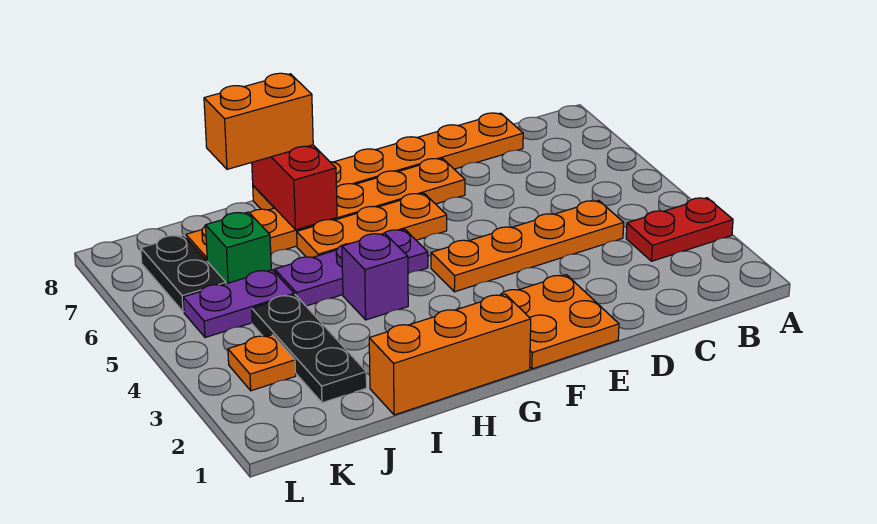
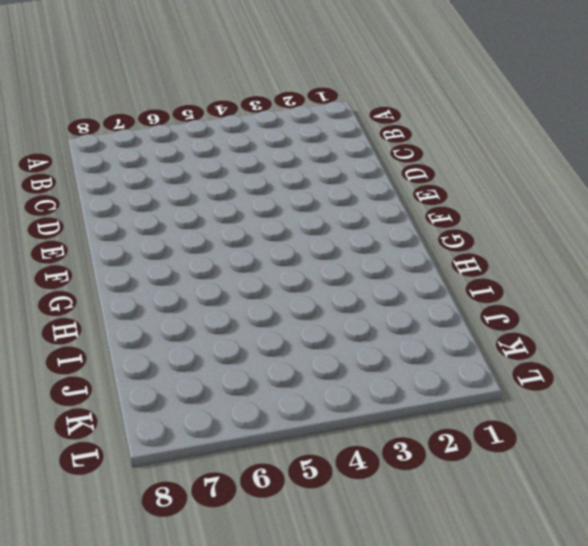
none -> red plate A3:B3 level 1
none -> orange plate C4:F4 level 1
none -> orange plate C8:H8 level 1

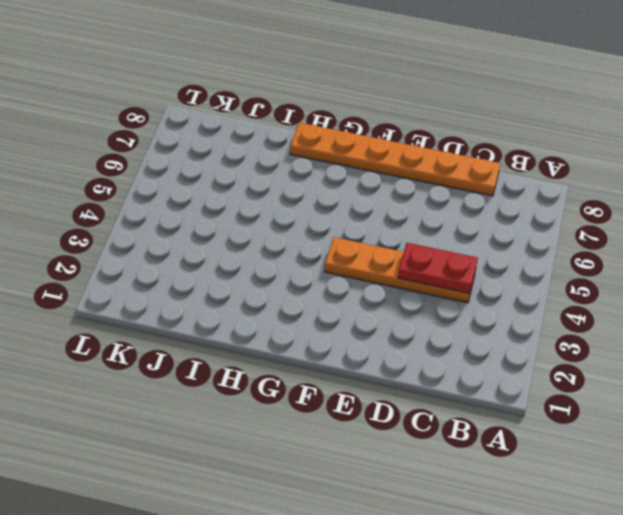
red plate C4:D4 level 2 -> red plate A3:B3 level 1
none -> orange plate E1:F2 level 1
none -> orange plate E7:J7 level 1
none -> orange plate F6:H6 level 1

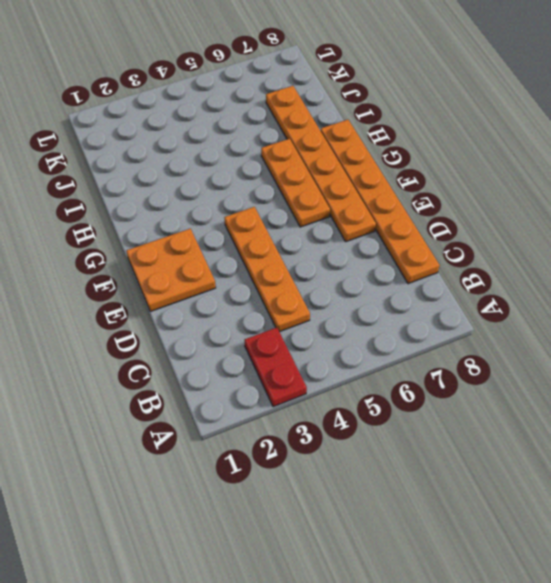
none -> orange brick G1:I1 level 1
none -> purple plate G5:I5 level 1
none -> purple brick H4 level 1

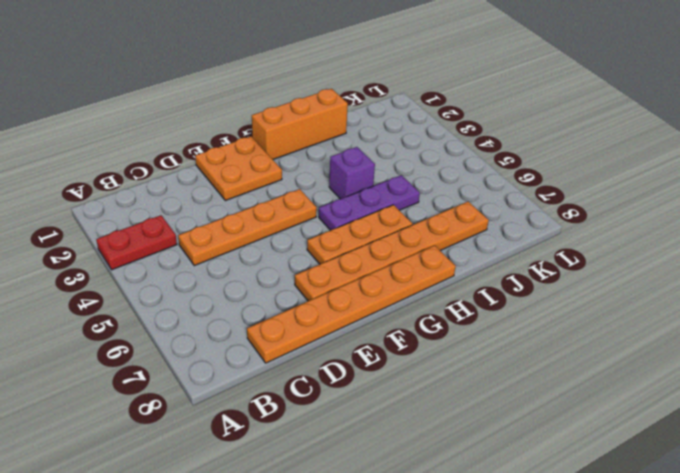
none -> black plate J2:J4 level 1
none -> purple plate J5:K5 level 1
none -> green brick J6 level 1

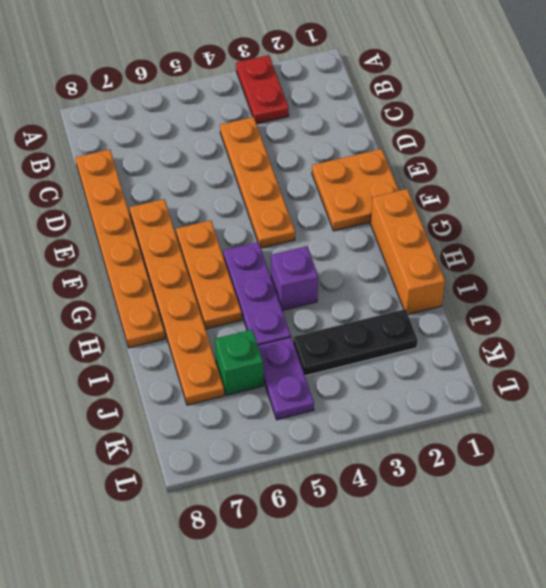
none -> orange plate K3 level 1
none -> black plate K6:K7 level 1
none -> red brick H7:H8 level 2

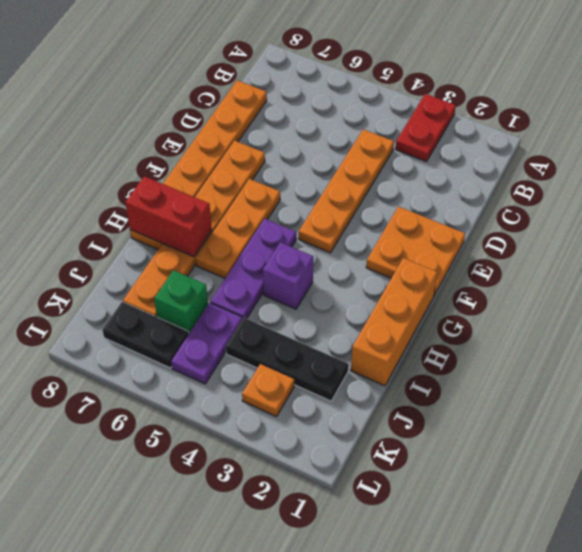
none -> orange brick H8:I8 level 3

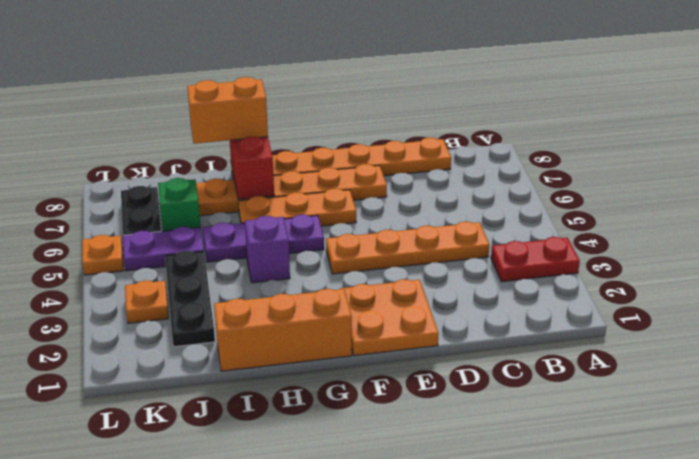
orange plate L5 level 1 -> none

